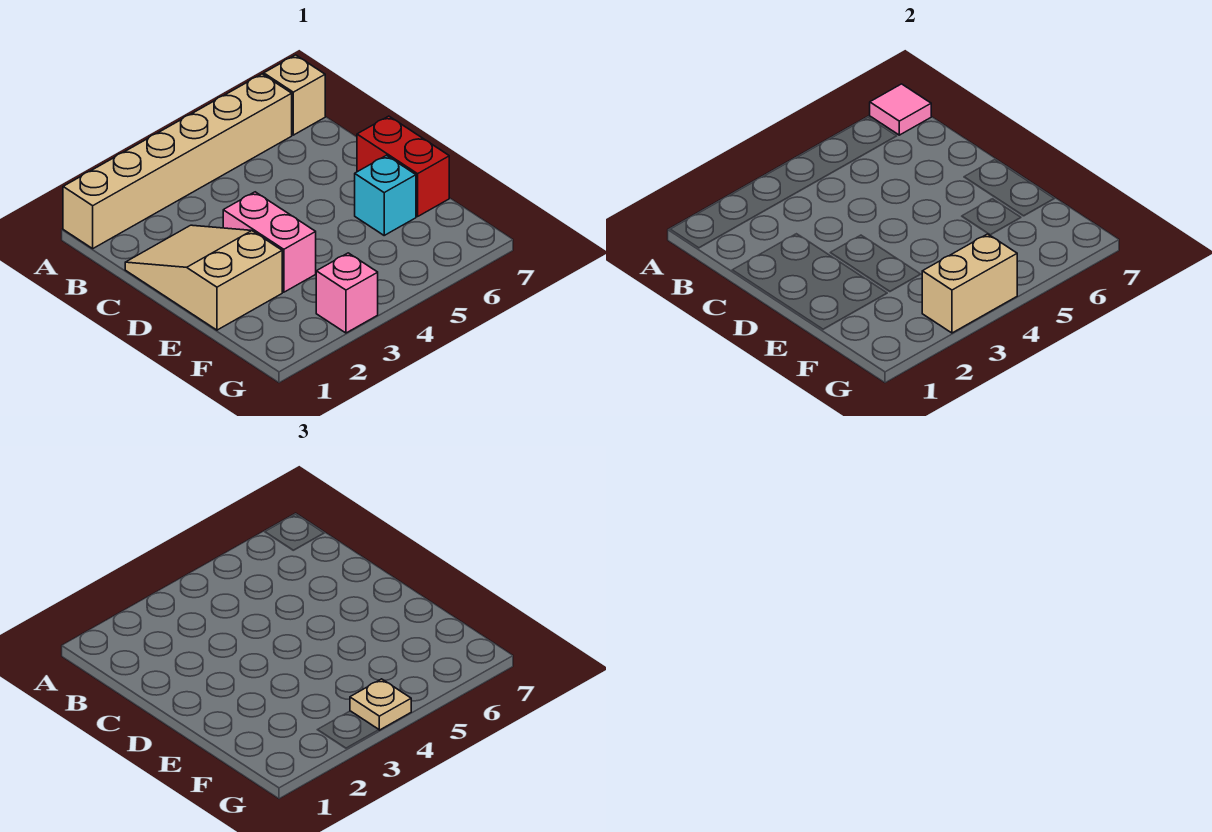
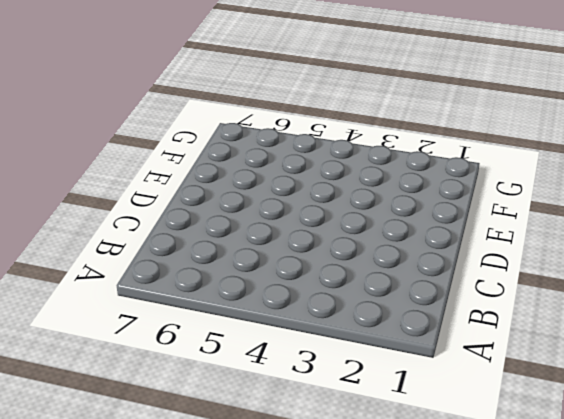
none -> tan brick A1:A6 level 1
none -> tan brick A7 level 1

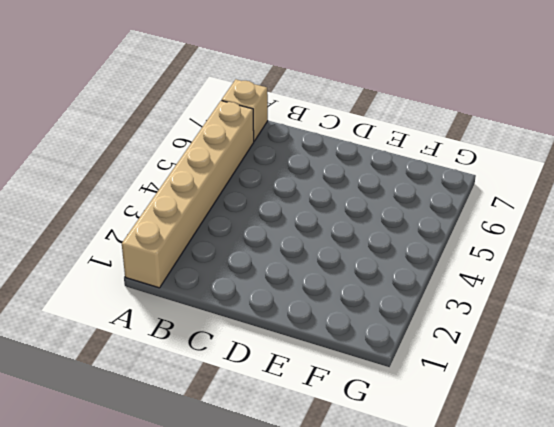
none -> tan slope C1:E2 level 1 top E
none -> pink brick D3:E3 level 1

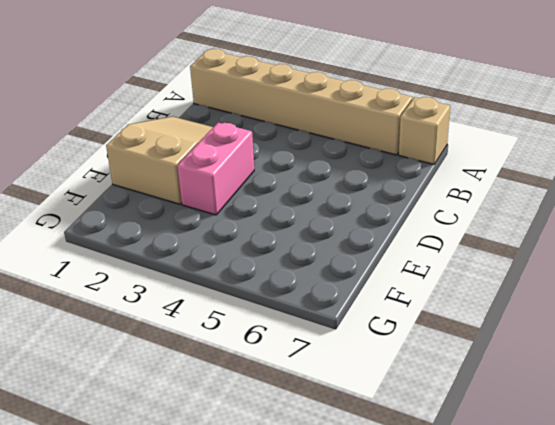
none -> red brick D7:E7 level 1
none -> cyan brick E6 level 1

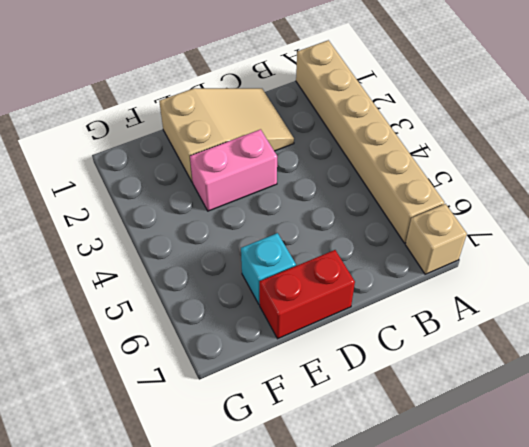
none -> pink brick G3 level 1
none -> pink tile A7 level 2

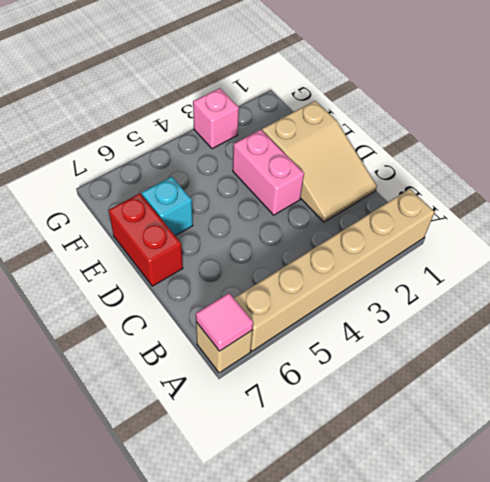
none -> tan brick G3:G4 level 2
none -> tan plate G4 level 3

